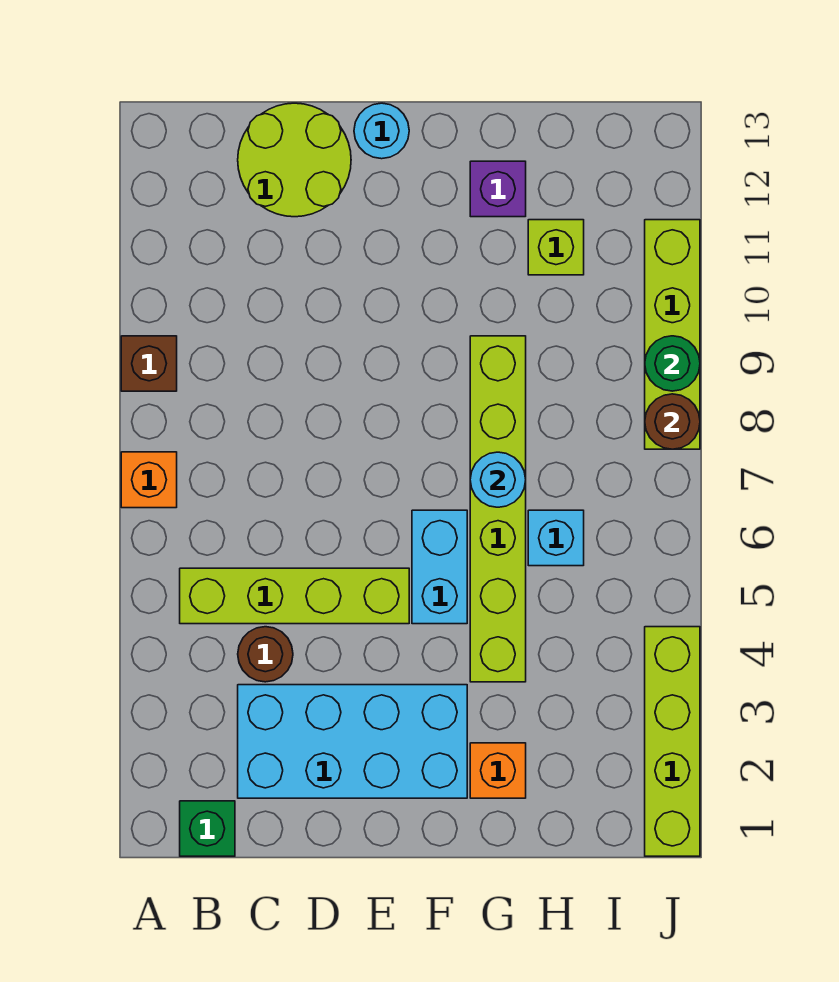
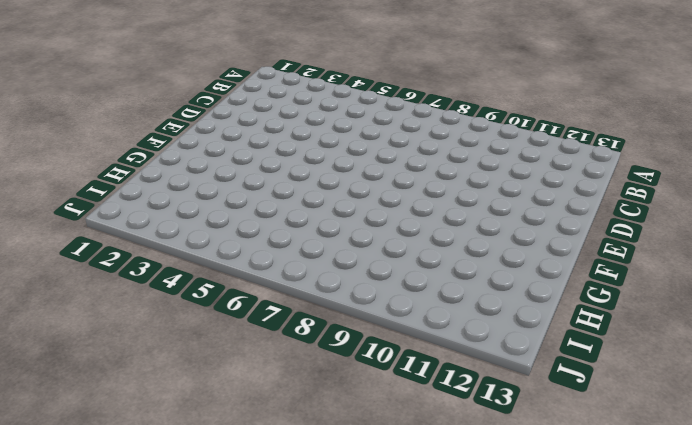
none -> orange brick A7 level 1
none -> brown brick A9 level 1
none -> green brick B1 level 1

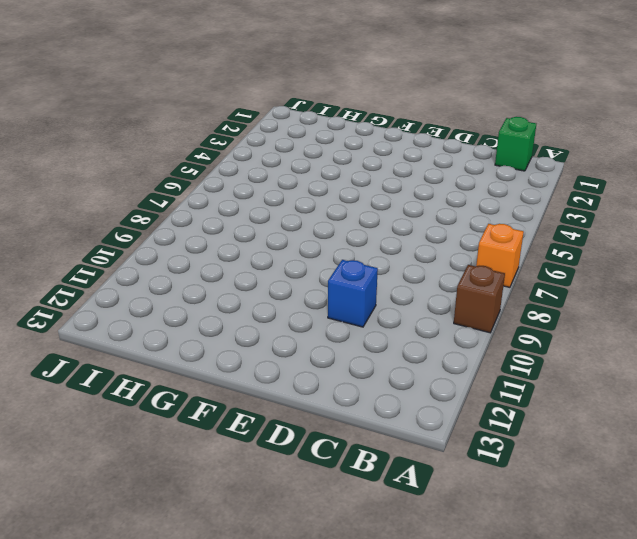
blue brick D10 level 1 -> none
none -> lime brick B5:E5 level 1
none -> cyan brick C2:F3 level 1
none -> brown round brick C4 level 1

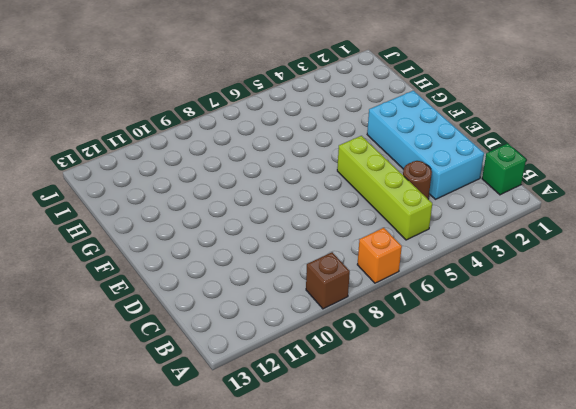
none -> lime round brick C12:D13 level 1
none -> cyan round brick E13 level 1
none -> cyan brick F5:F6 level 1

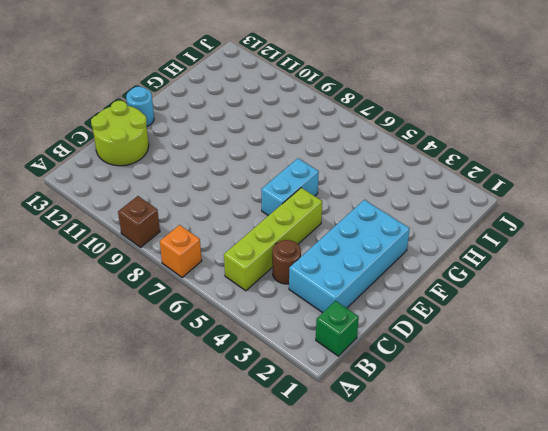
cyan brick E6:F6 level 1 -> cyan brick F5:F6 level 1
none -> orange brick G2 level 1
none -> lime brick G4:G9 level 1
none -> purple brick G12 level 1

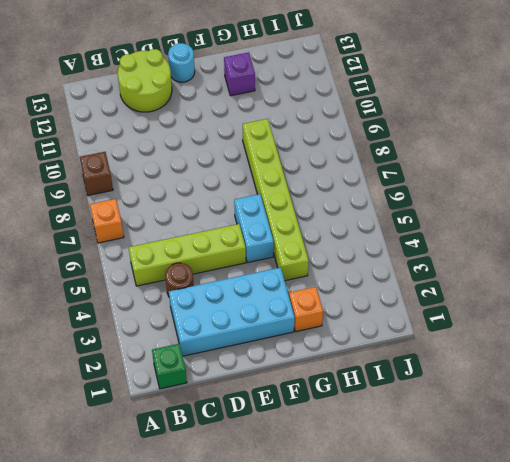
none -> cyan brick H6 level 1
none -> lime brick H11 level 1
none -> lime brick J1:J4 level 1

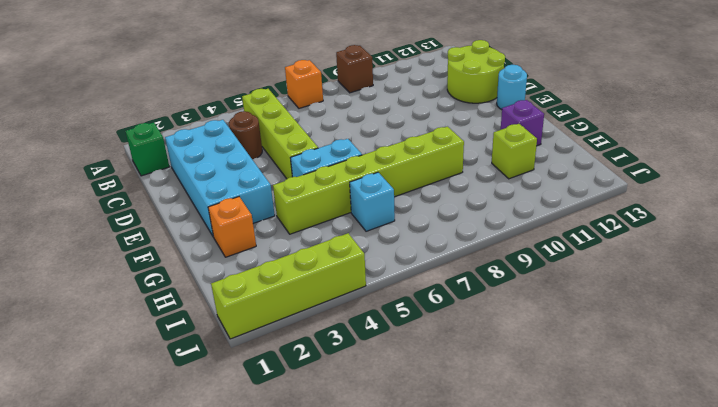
none -> lime brick J8:J11 level 1
none -> cyan round brick G7 level 2
none -> brown round brick J8 level 2

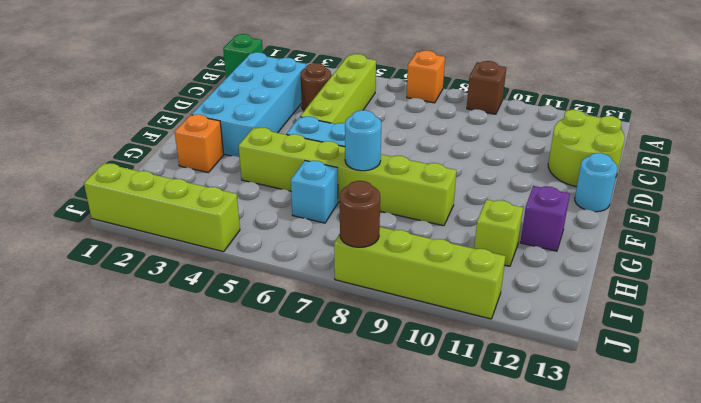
none -> green round brick J9 level 2

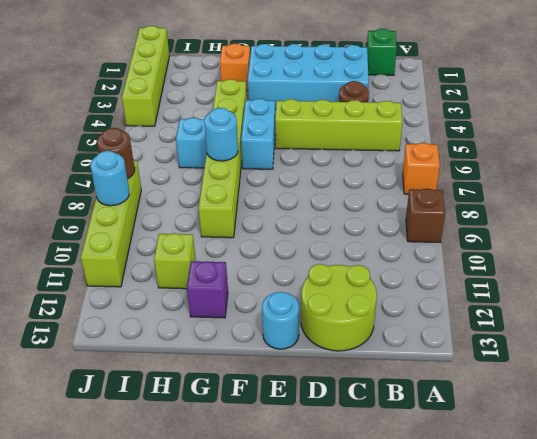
cyan round brick J9 level 2 -> green round brick J9 level 2

